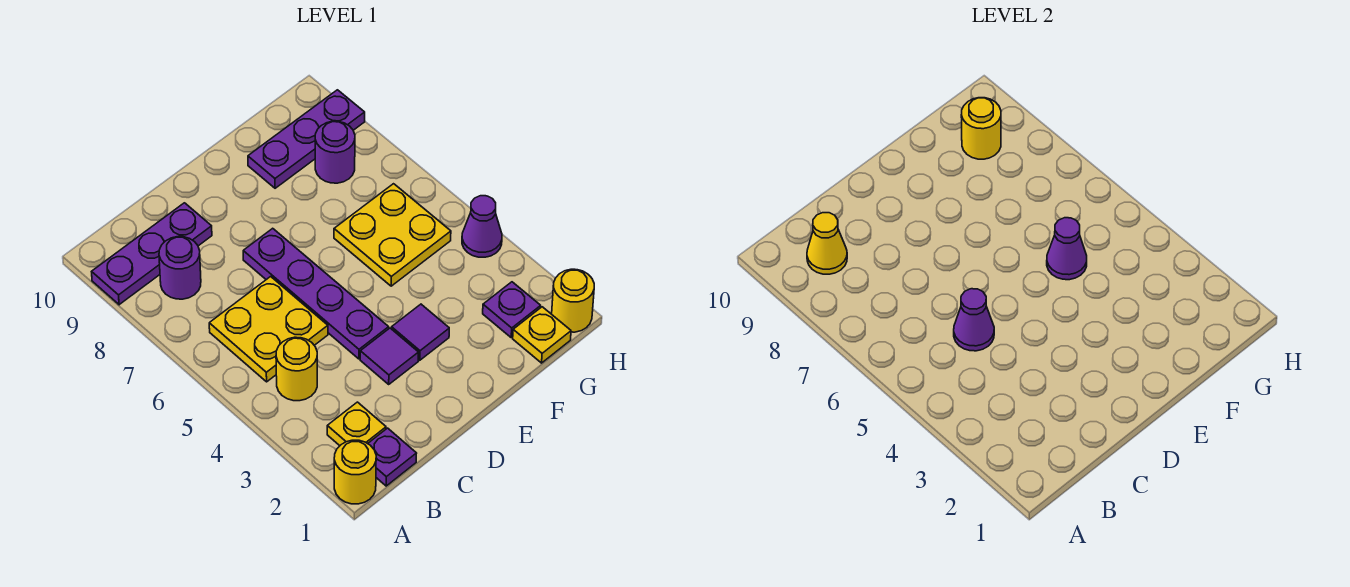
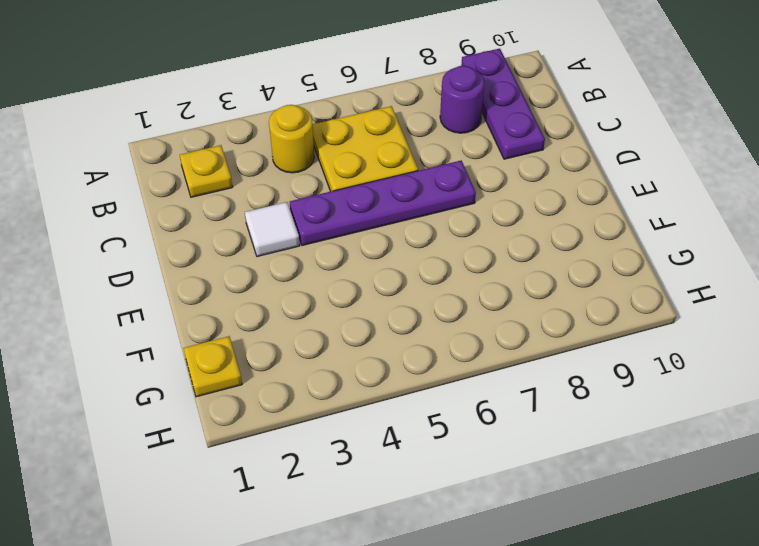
white tile D3 level 1 -> purple tile D3 level 1
none -> yellow round brick A1 level 1
none -> purple plate B1 level 1
none -> purple tile E3 level 1

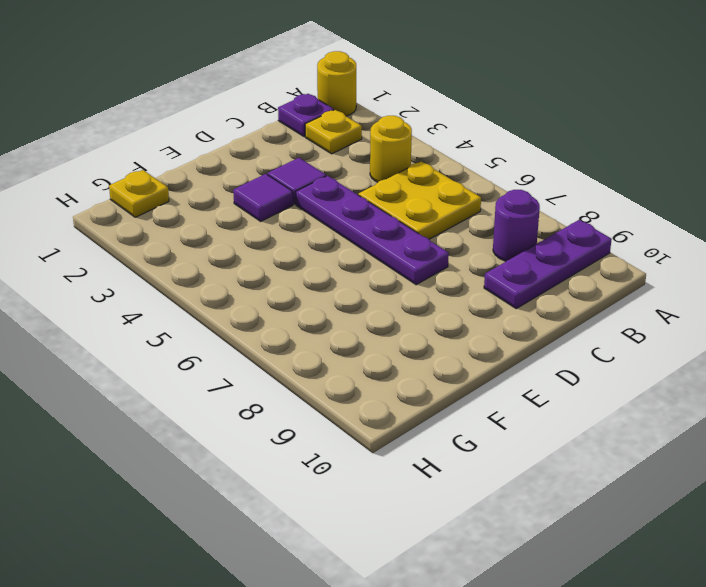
none -> yellow plate F5:G6 level 1
none -> purple plate F9:H9 level 1
none -> purple plate G2 level 1

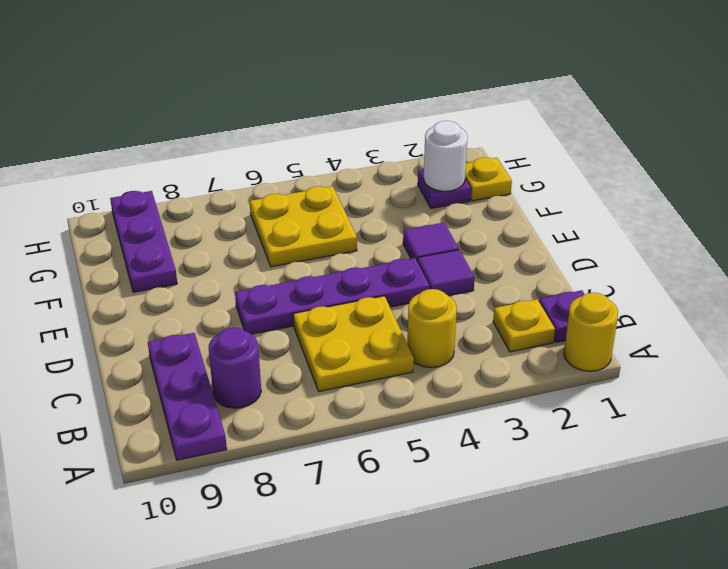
white round brick G2 level 2 -> none
none -> purple round brick G8 level 1
none -> yellow round brick H1 level 1
none -> purple cone H4 level 1

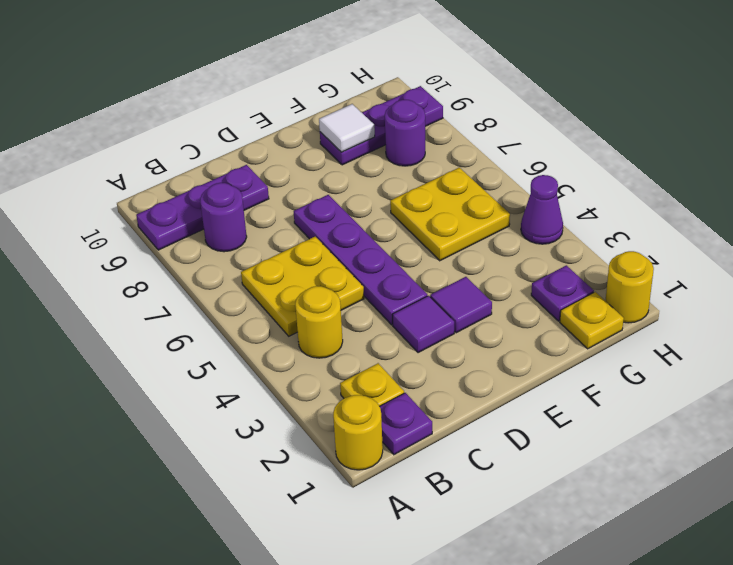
white tile F9 level 2 -> none
none -> yellow cone B9 level 2
none -> purple cone C5 level 2
none -> purple cone F5 level 2

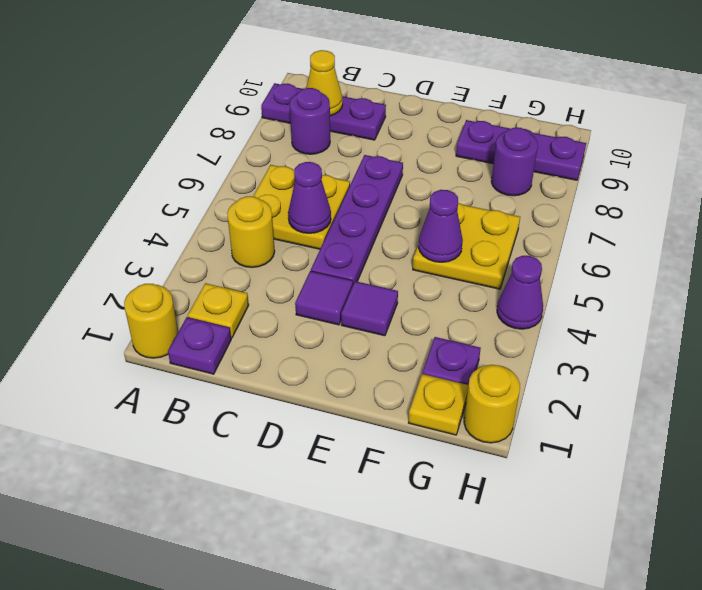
none -> yellow round brick G9 level 2

